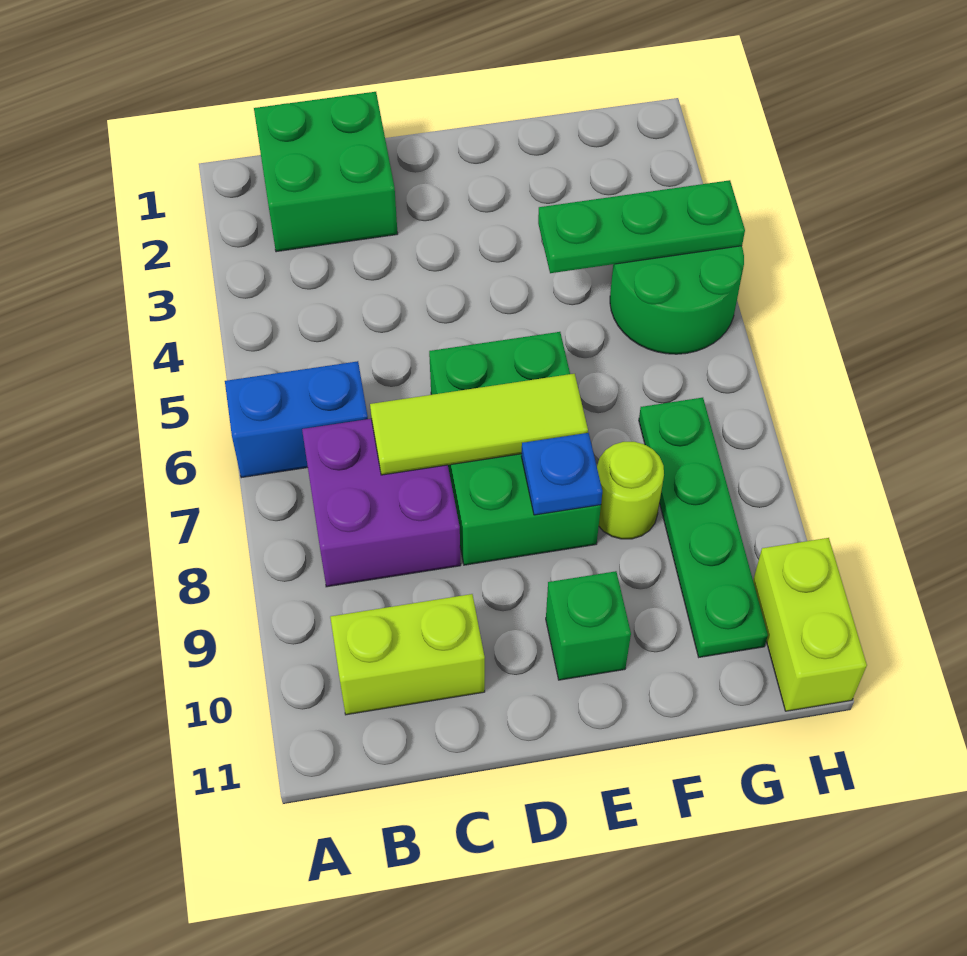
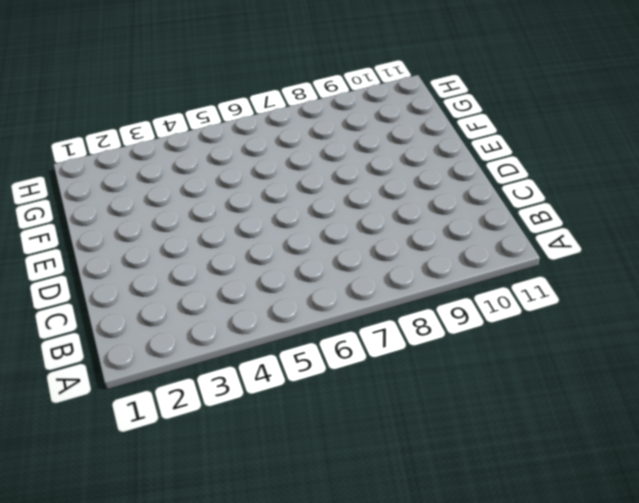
none -> blue brick A6:B6 level 1
none -> green brick B1:C2 level 1
none -> purple brick B7:C8 level 1

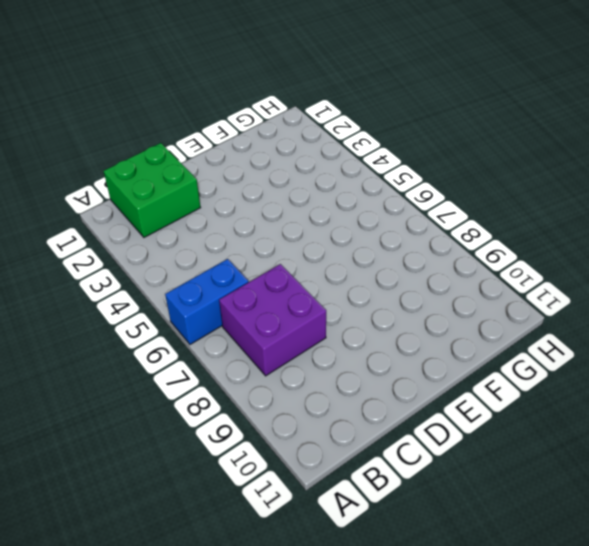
none -> lime brick B10:C10 level 1
none -> green brick D6:E8 level 1
none -> green brick E10 level 1

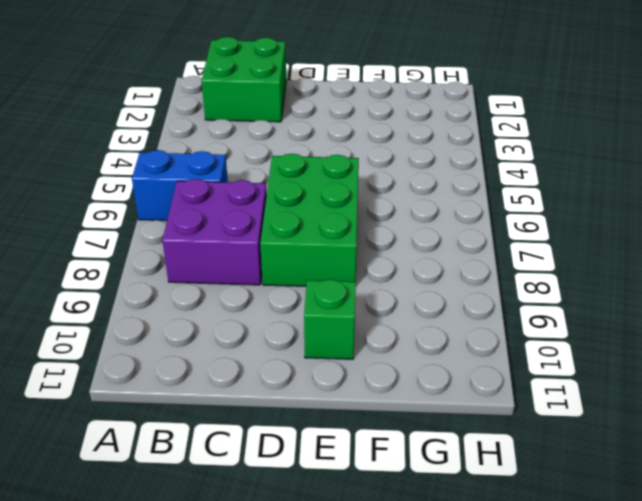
none -> lime brick B10:C10 level 1
none -> lime round brick F8 level 1
none -> green round brick G4:H5 level 1

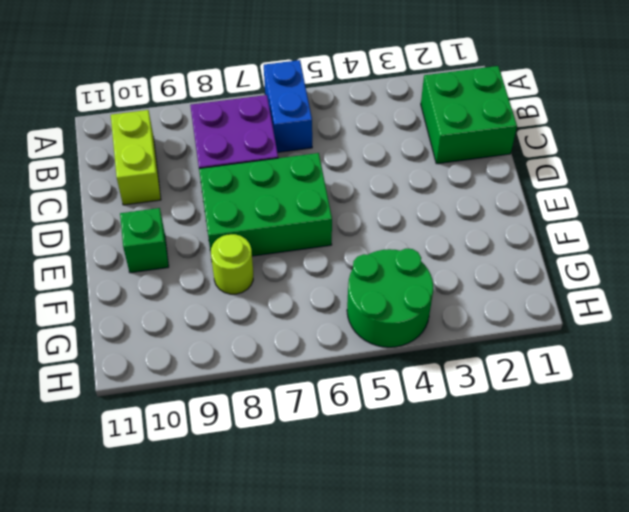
none -> green plate G7:G10 level 1
none -> lime brick H10:H11 level 1
none -> lime tile C7:E7 level 2

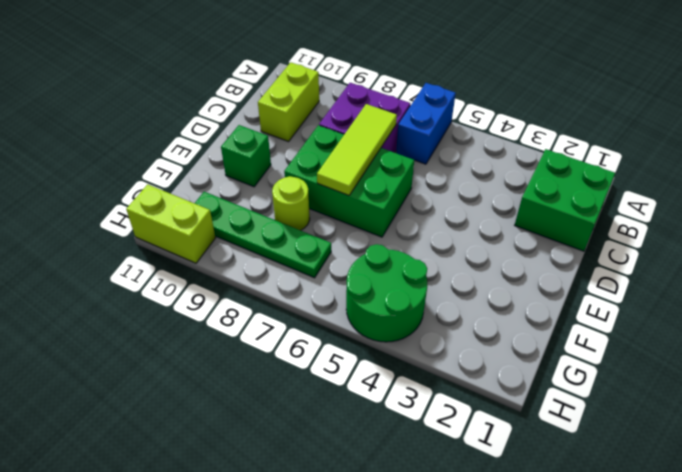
none -> blue plate E8 level 2
none -> green plate F4:H4 level 2

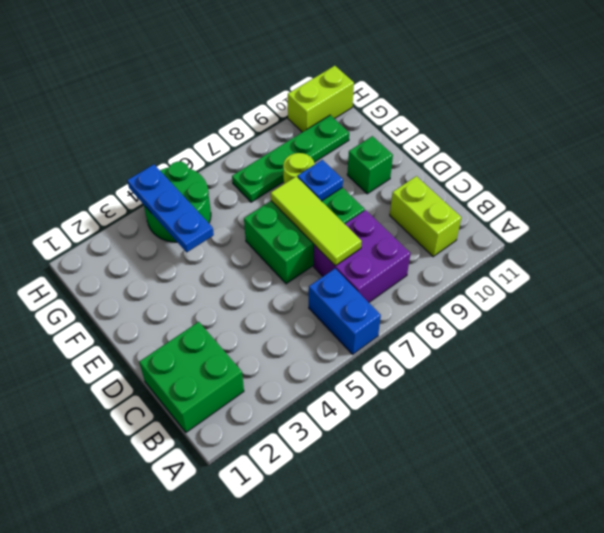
blue plate F4:H4 level 2 -> green plate F4:H4 level 2

